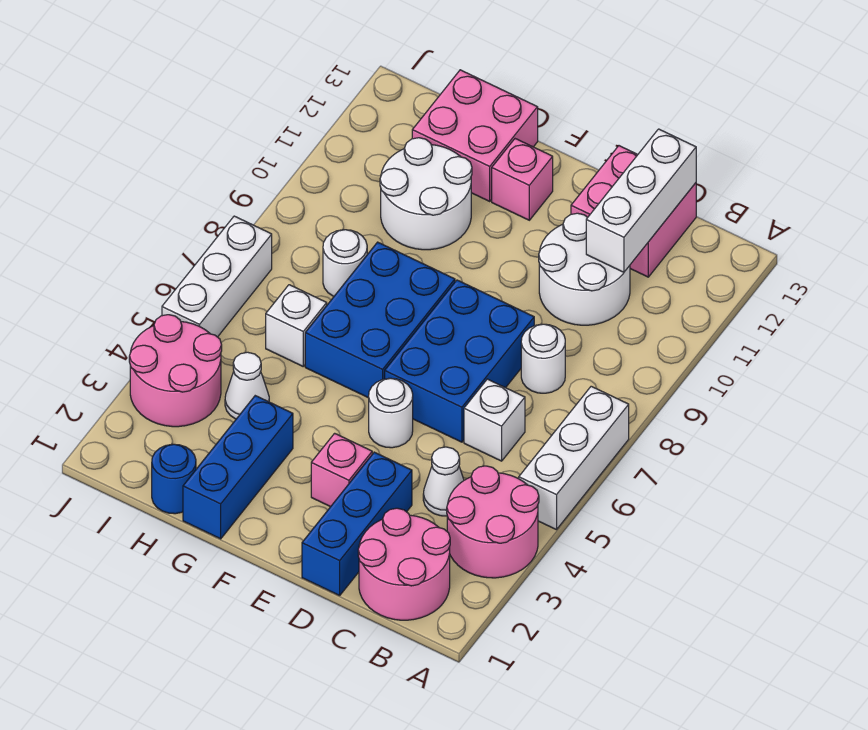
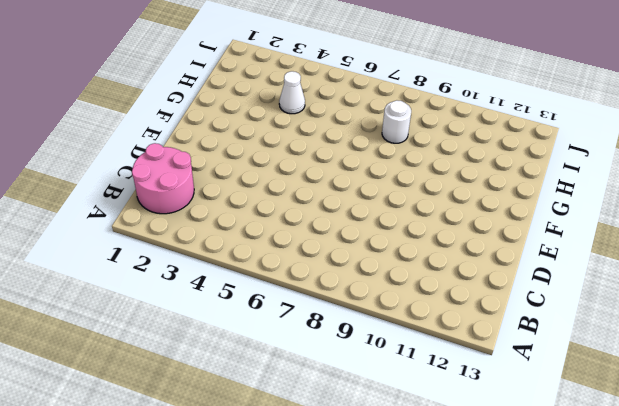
none -> pink round brick A3:B4 level 1
none -> white brick A5:A7 level 1
none -> white cone C4 level 1

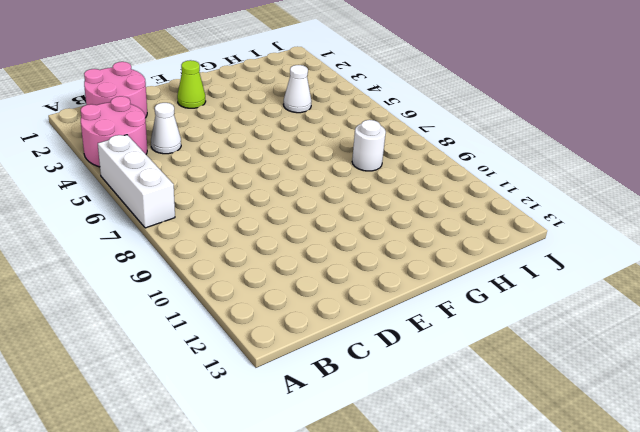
lime cone E2 level 1 -> none
none -> white brick C6 level 1
none -> white round brick C8 level 1
none -> white round brick C10:D11 level 1

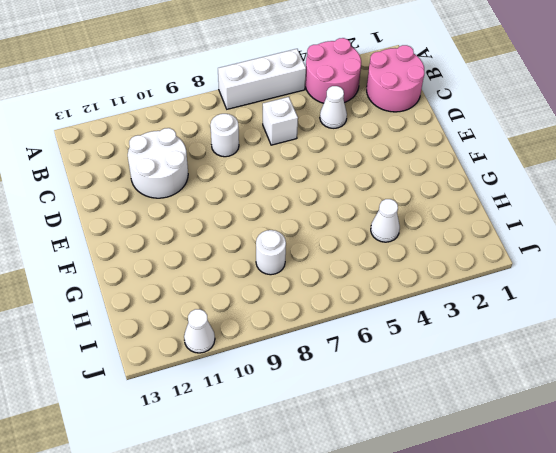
white cone J11 level 1 -> none
none -> pink brick C12:D13 level 1
none -> blue brick D1:D3 level 1
none -> blue brick D6:E8 level 1

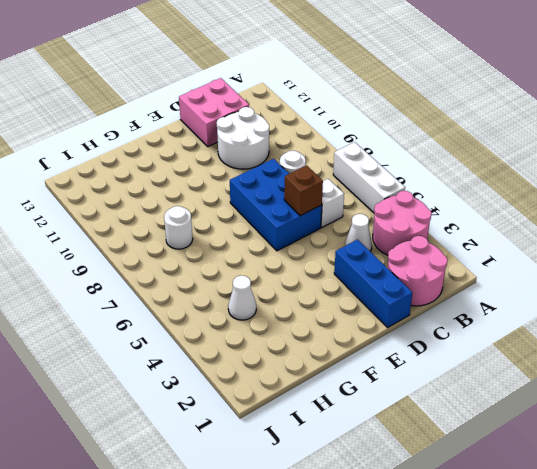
brown brick D6 level 2 -> none
none -> pink brick E3 level 1
none -> white round brick E5 level 1
none -> blue brick F6:G8 level 1

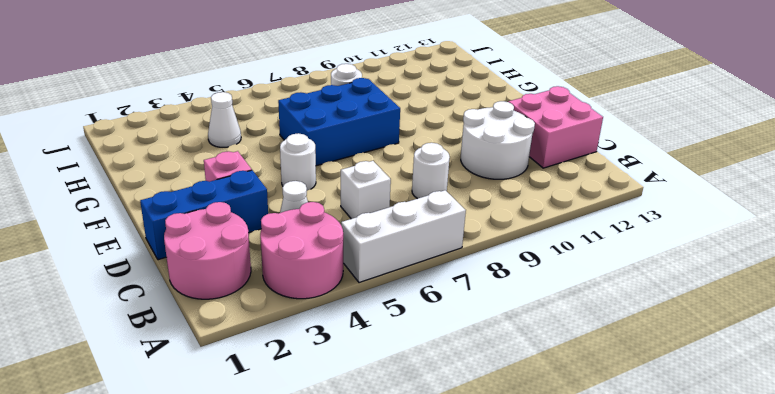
none -> blue brick D6:E8 level 1
none -> pink brick F12 level 1
none -> blue brick G1:G3 level 1

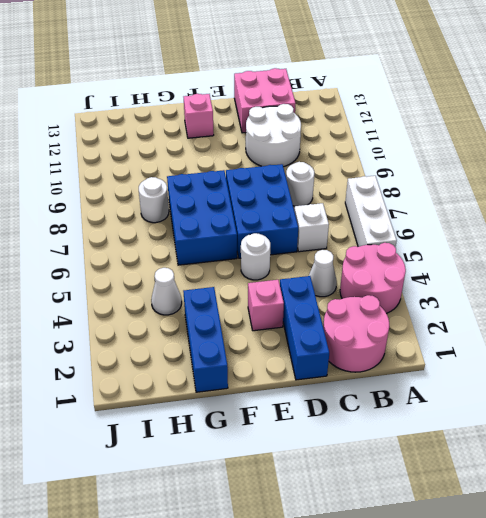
none -> white round brick G10:H11 level 1
none -> pink brick G12:H13 level 1
none -> blue round brick H1 level 1

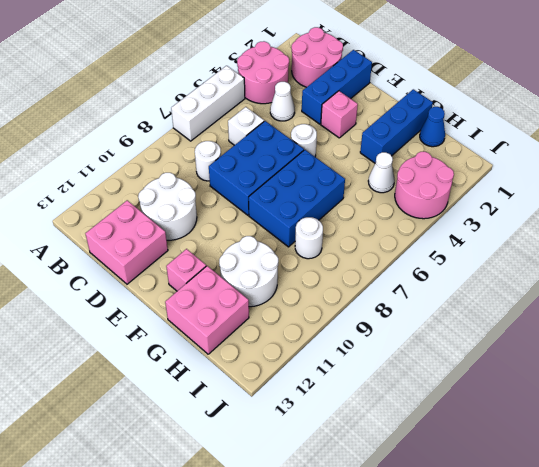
blue cone H1 level 1 -> blue round brick H1 level 1
none -> white brick H6 level 1
none -> white brick J5:J7 level 1
none -> white brick C11:C13 level 2

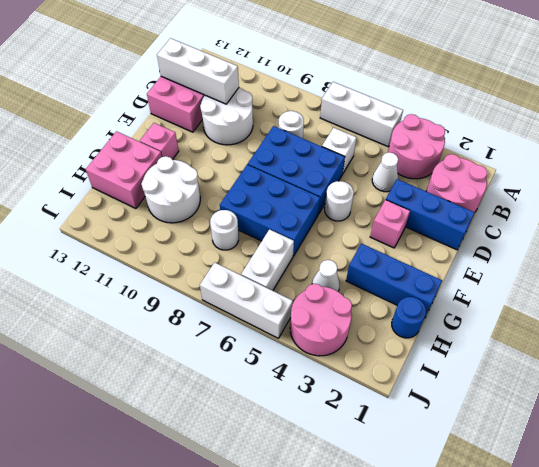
white brick H6:I6 level 1 -> white brick H6 level 1

